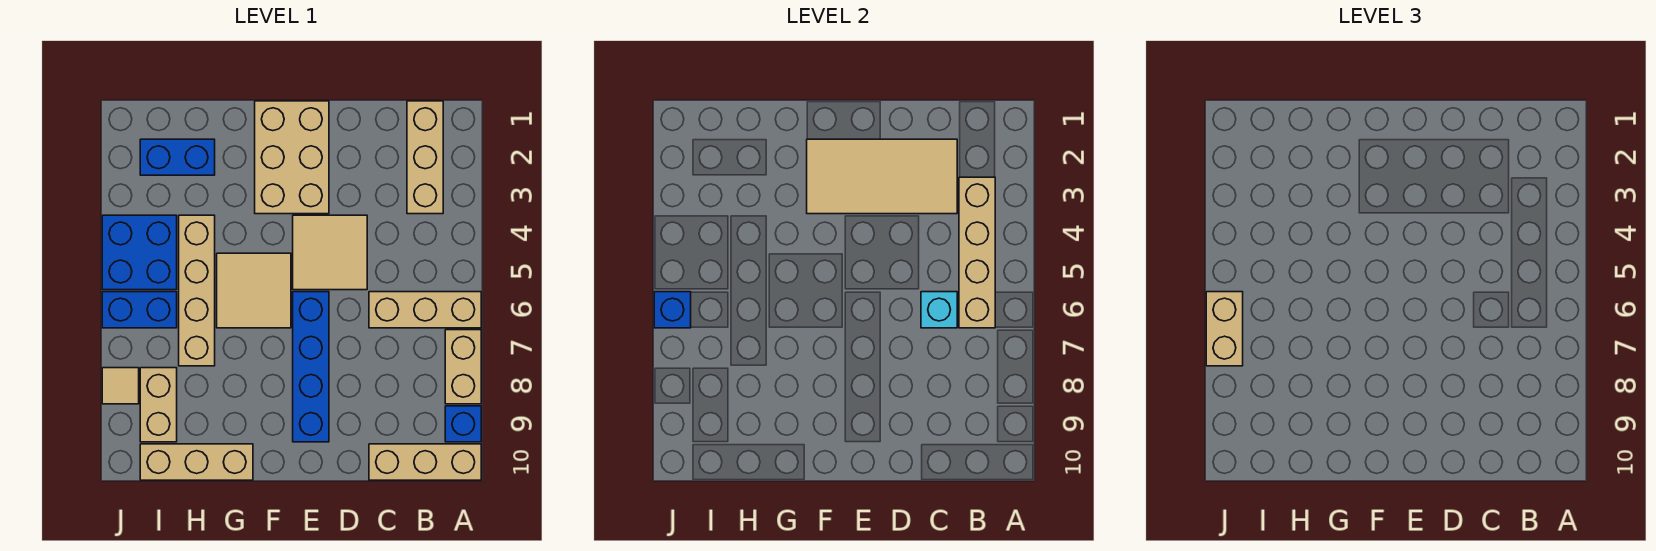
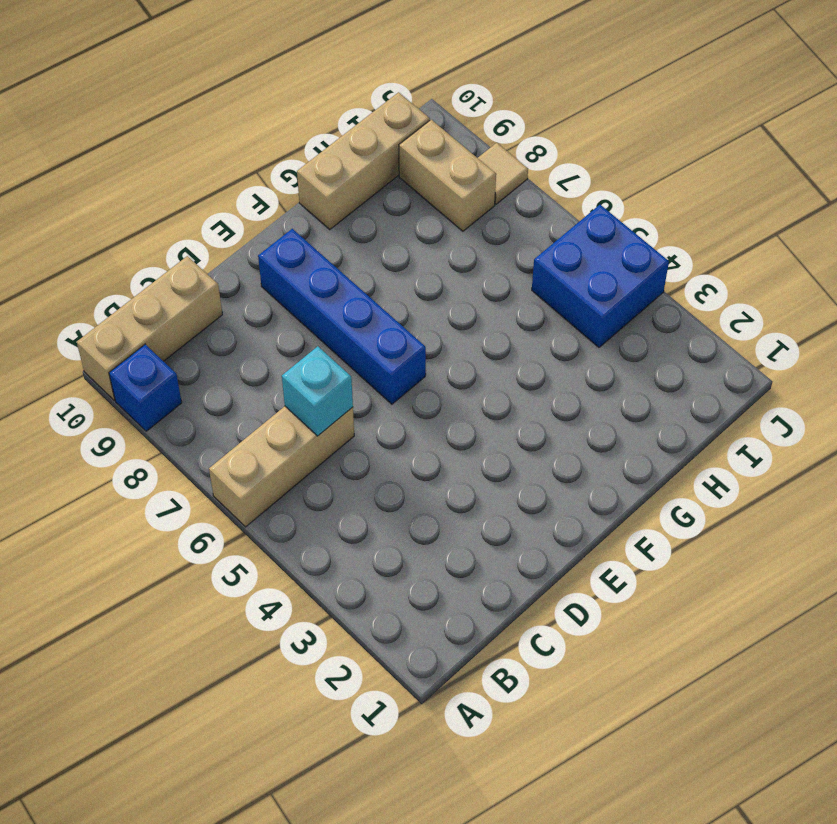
none -> tan brick A7:A8 level 1
none -> tan brick B1:B3 level 1
none -> tan tile D4:E5 level 1

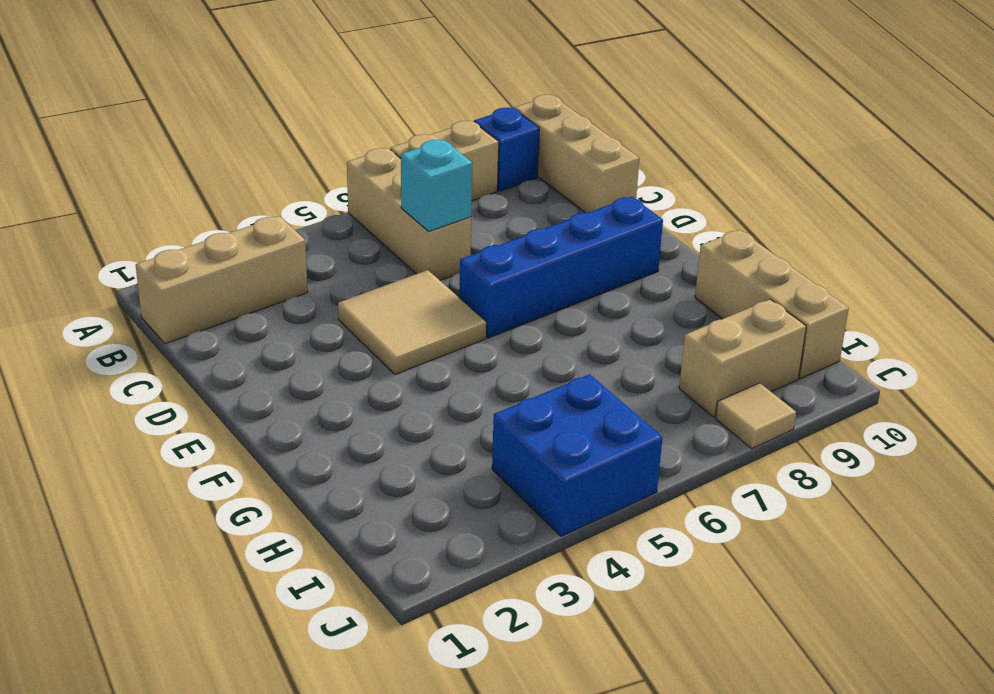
none -> tan brick E1:F3 level 1
none -> tan tile F5:G6 level 1
none -> blue brick H2:I2 level 1

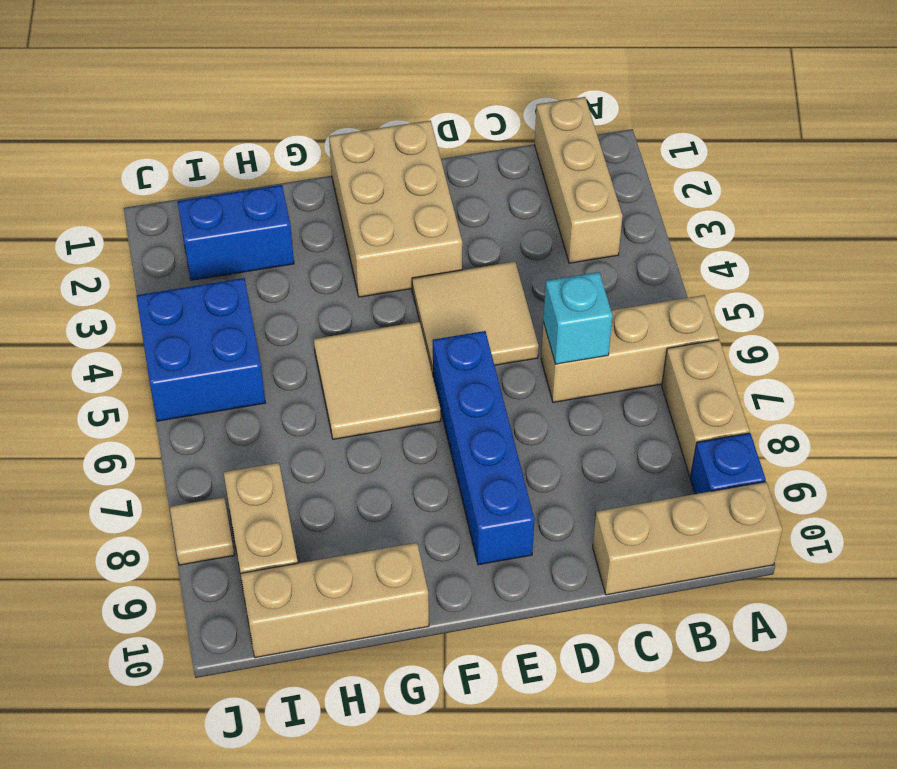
none -> tan brick H4:H7 level 1
none -> blue brick I6:J6 level 1
none -> tan brick B3:B6 level 2

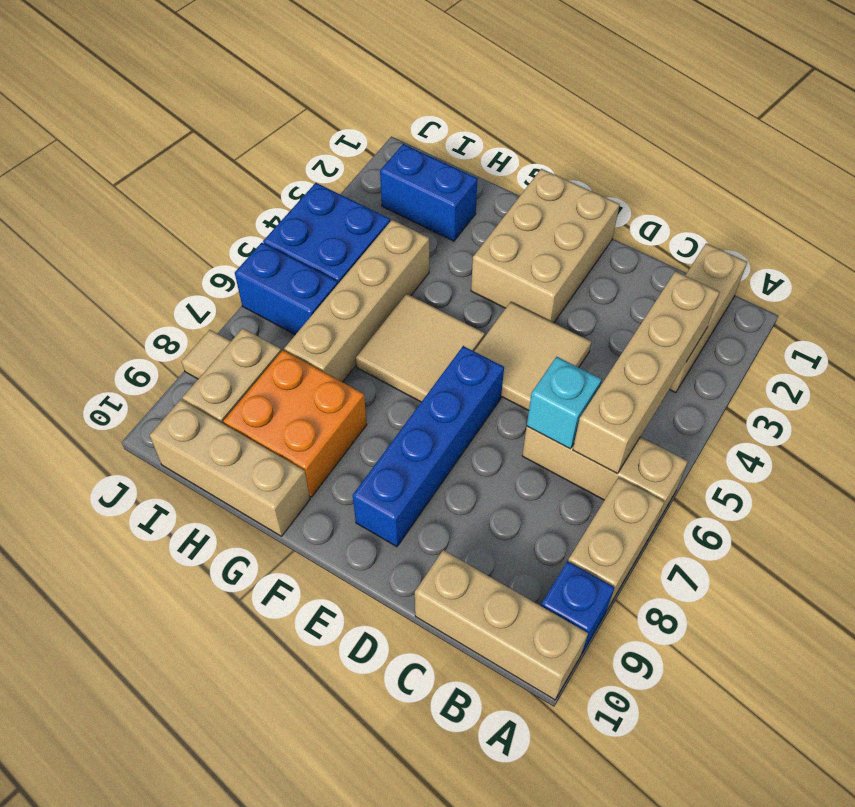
orange brick G8:H9 level 1 -> none
none -> tan tile C2:F3 level 2
none -> blue brick J6 level 2
none -> tan brick J6:J7 level 3

